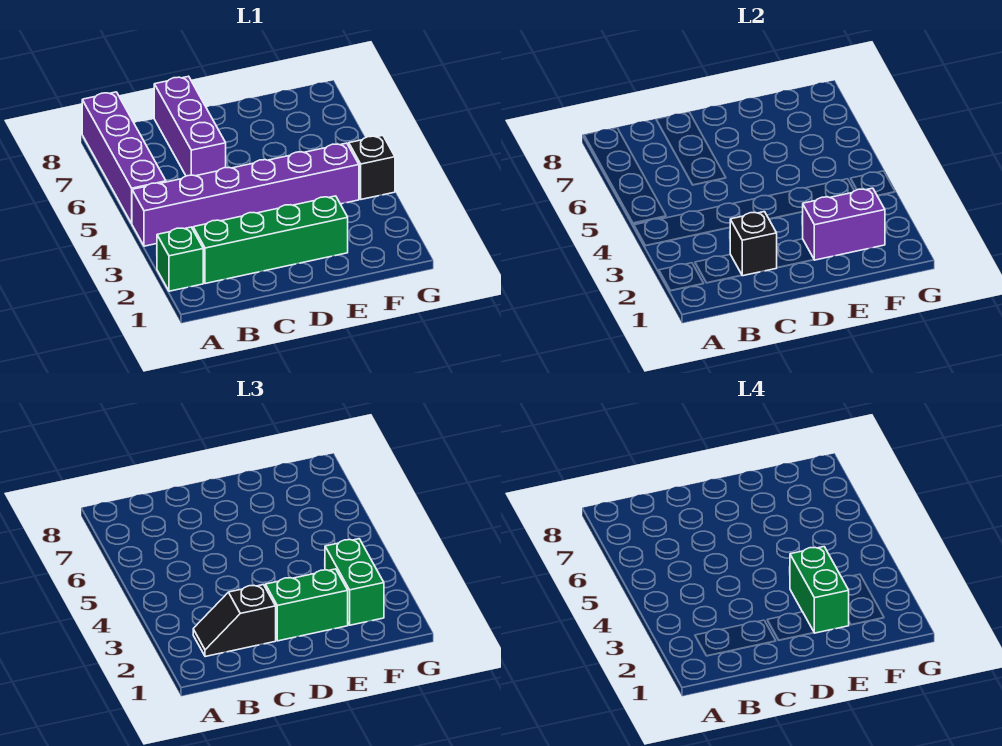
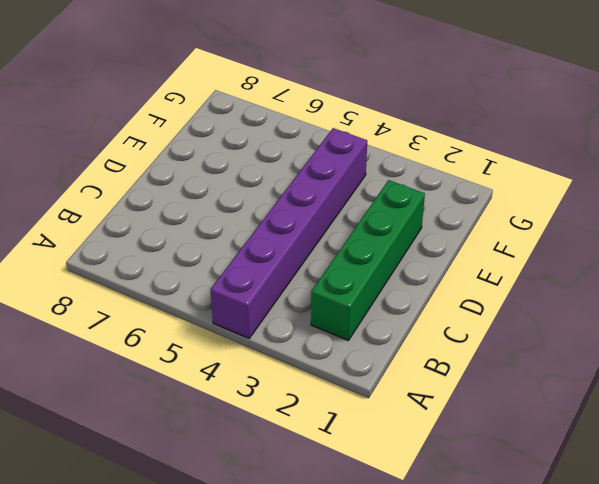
none -> green brick A2 level 1
none -> purple brick A5:A8 level 1
none -> purple brick C6:C8 level 1

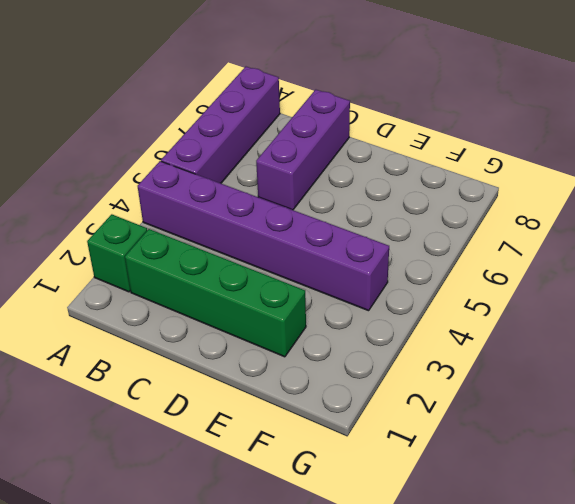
none -> black brick G4 level 1
none -> black brick C2 level 2
none -> purple brick E2:F2 level 2

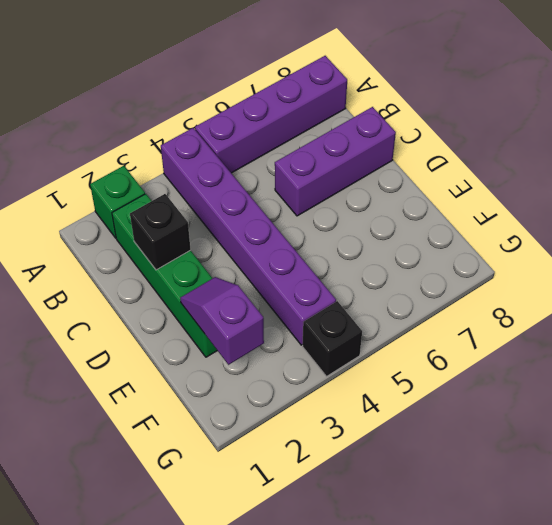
purple slope E2:F2 level 2 top F -> purple brick E2:F2 level 2
none -> black slope B2:C2 level 3 top C
none -> green brick D2:E2 level 3
none -> green brick F2:F3 level 3

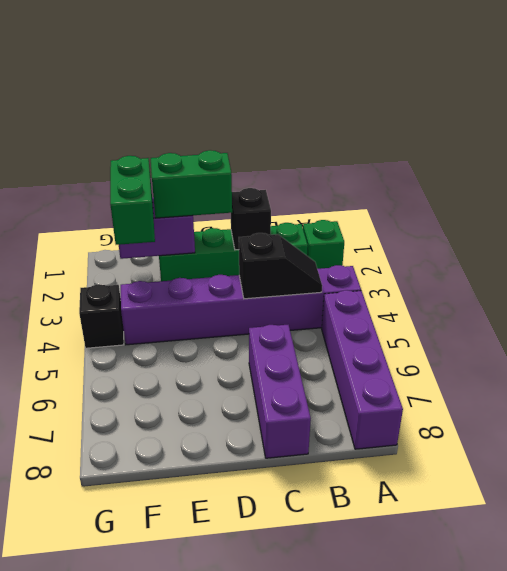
black slope B4:C4 level 2 top C -> black slope B2:C2 level 3 top C
none -> green brick E2:E3 level 4

